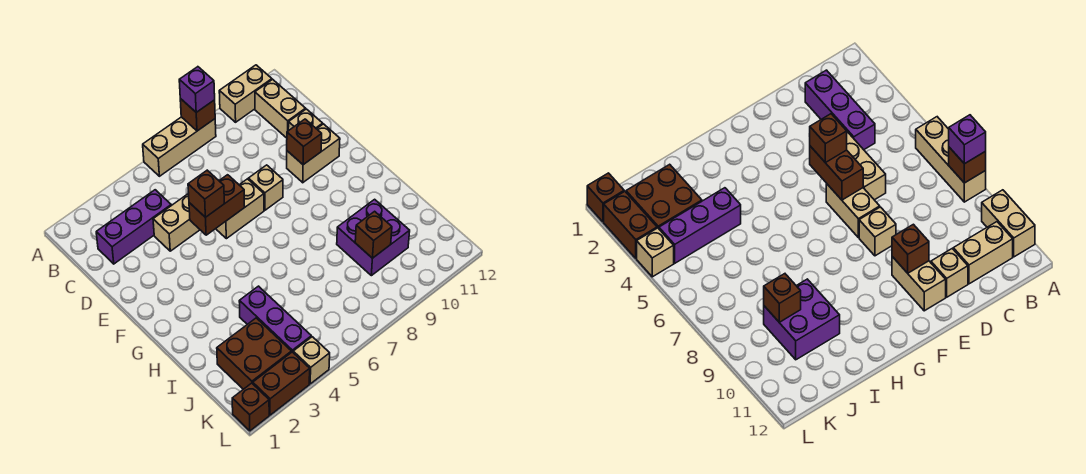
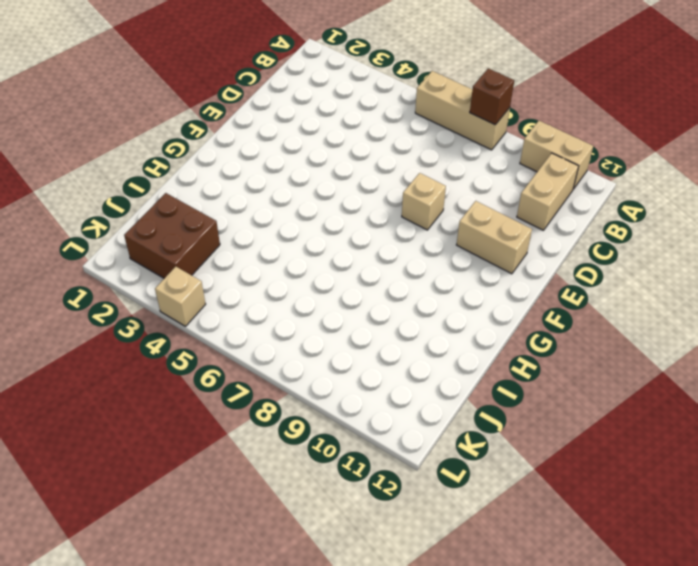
none -> purple brick C2:C4 level 1
none -> tan brick D4:D6 level 1
none -> tan brick D11 level 1

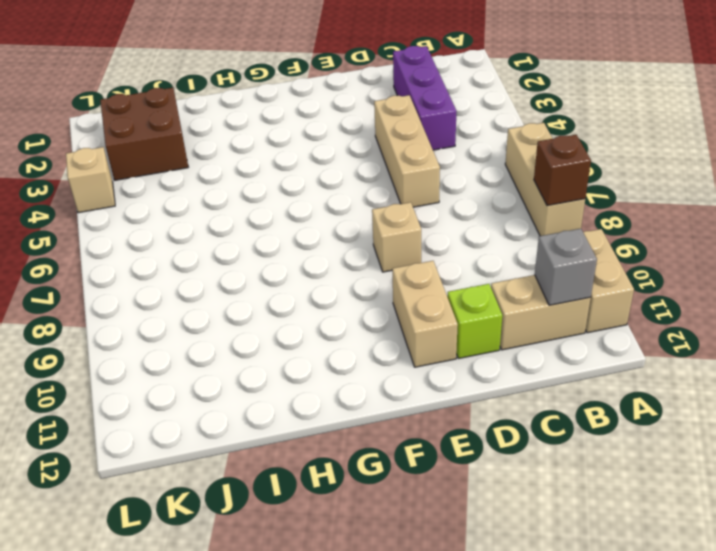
grey brick B11 level 2 -> none
lime brick D11 level 1 -> tan brick D11 level 1
none -> tan brick E6:E7 level 1
none -> purple brick I4:K4 level 1
none -> purple brick I9:J10 level 1

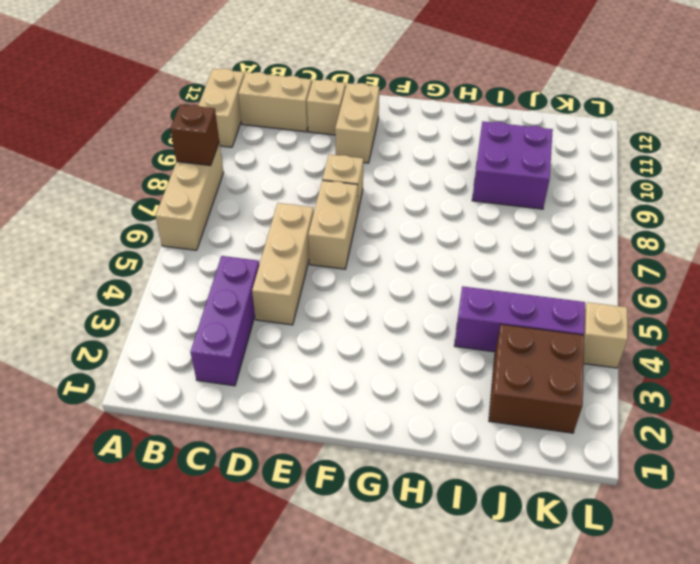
none -> brown brick L1 level 1
none -> brown brick L2:L3 level 1
none -> brown brick E5:E6 level 2

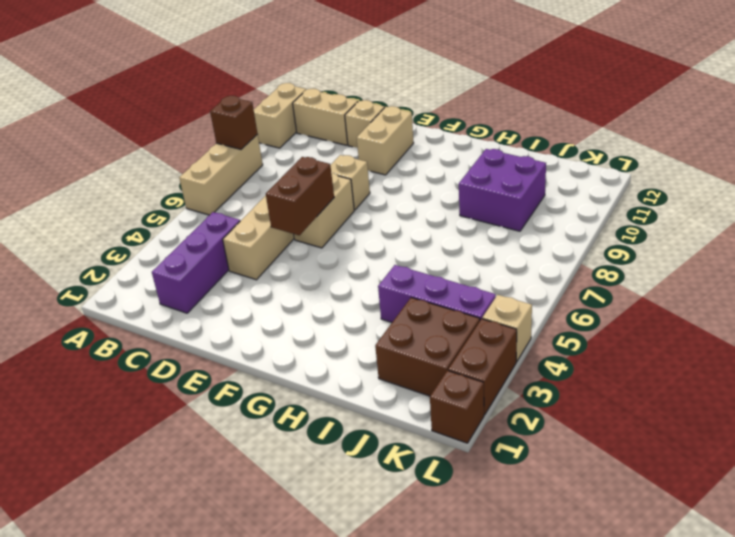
none -> brown brick E10 level 2
none -> brown brick J9 level 2
none -> purple brick A8 level 3

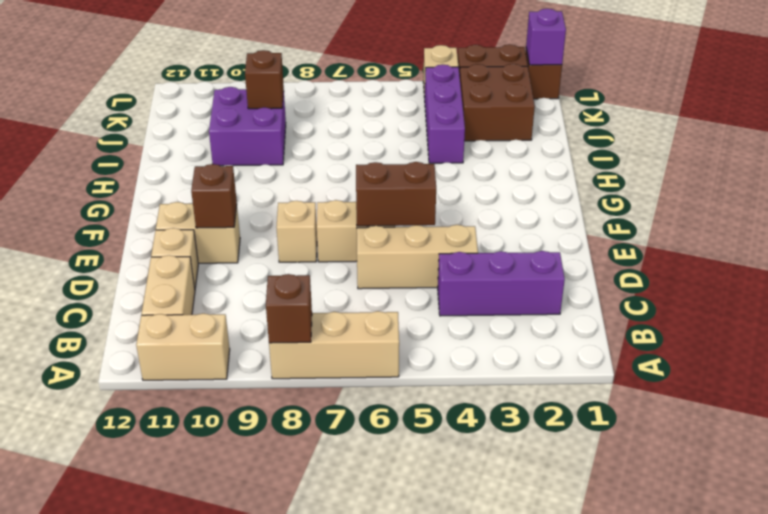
purple brick L1 level 2 -> purple brick A8 level 3
none -> brown brick E5 level 3

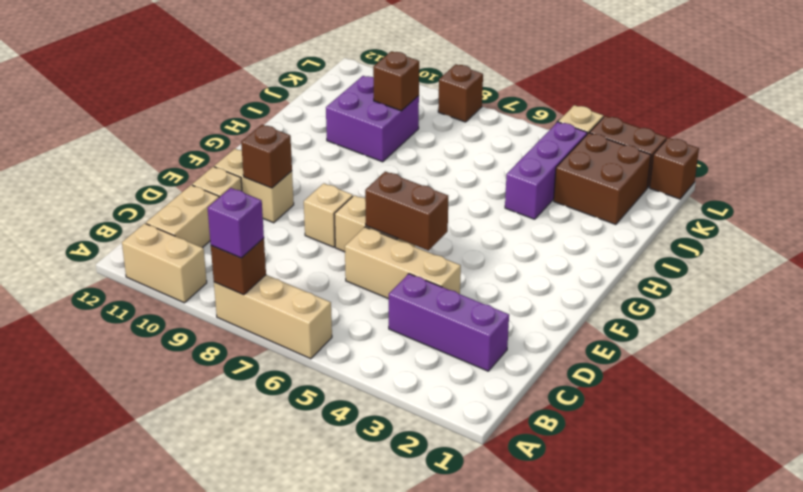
brown brick L8 level 1 -> brown brick E5 level 3

